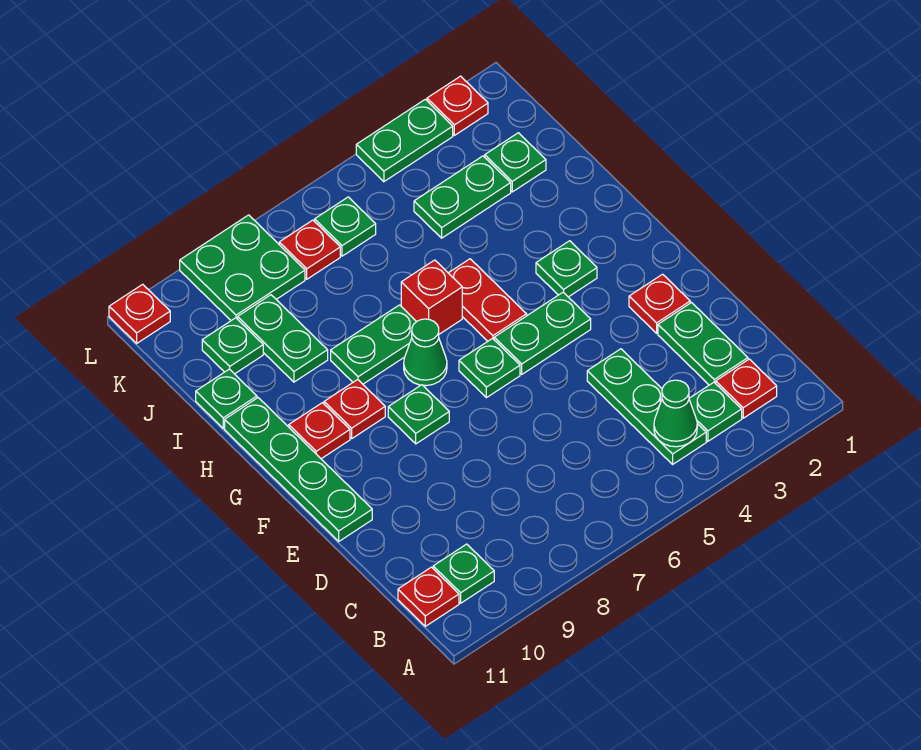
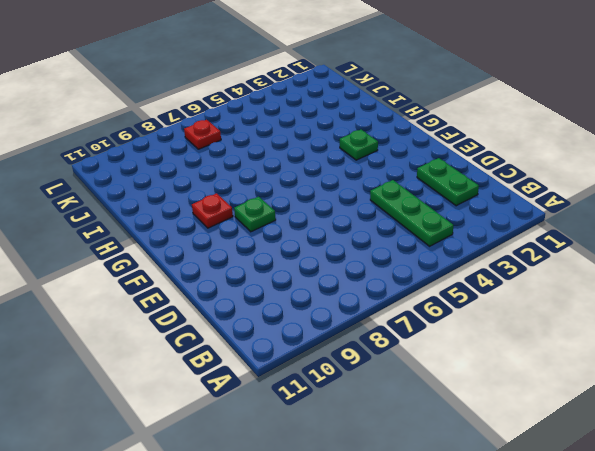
none -> red plate B2 level 1
none -> green plate B3 level 1
none -> green plate B10 level 1
none -> red plate B11 level 1

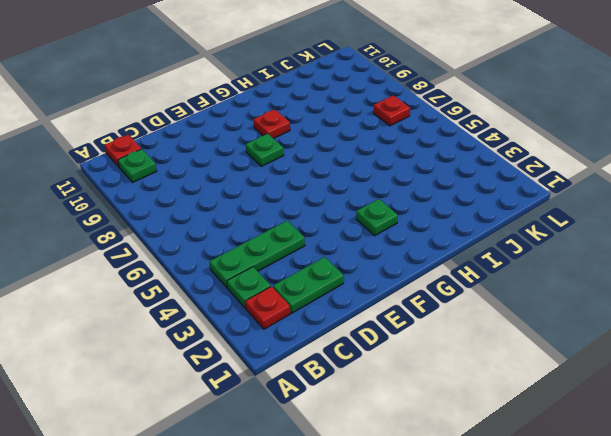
none -> red plate E2 level 1
none -> green plate E11:H11 level 1
none -> green plate F4:F5 level 1
none -> green plate F6 level 1

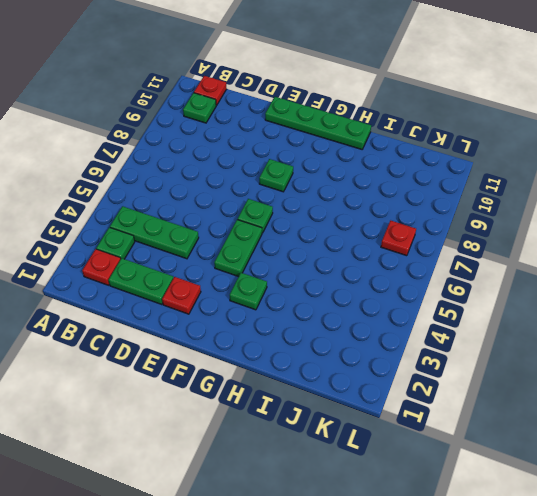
none -> red plate G5:H5 level 1
none -> green cone G7 level 1
none -> red plate G9 level 1
none -> red plate G10 level 1

